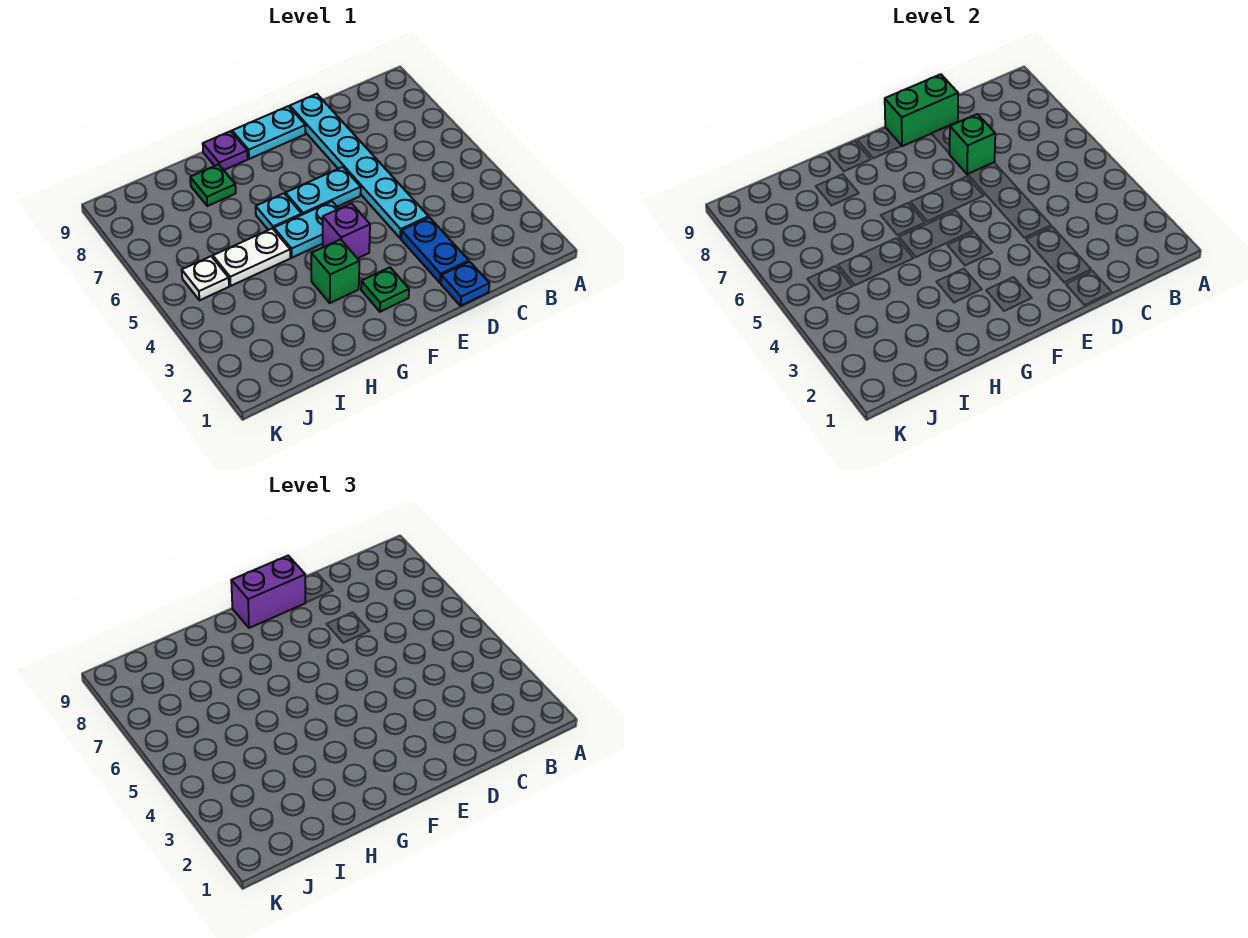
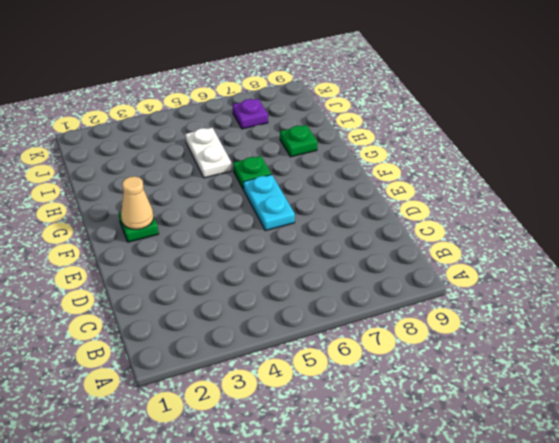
tan cone F2 level 2 -> none
green plate G6 level 1 -> cyan plate G6 level 1
purple plate J7 level 1 -> purple plate G9 level 1
none -> blue plate D1 level 1
none -> blue plate D2:D3 level 1
none -> cyan plate D4:D9 level 1

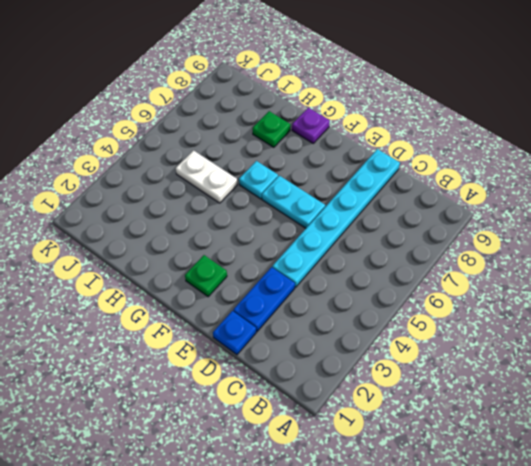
none -> cyan plate E9:F9 level 1
none -> purple brick F4 level 1
none -> cyan plate F5:G5 level 1

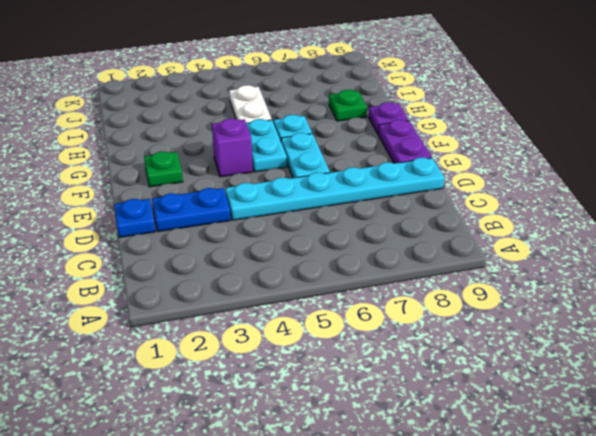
purple plate E9:F9 level 1 -> cyan plate E9:F9 level 1
none -> green brick G3 level 1
none -> white plate J5 level 1
none -> green brick D7 level 2

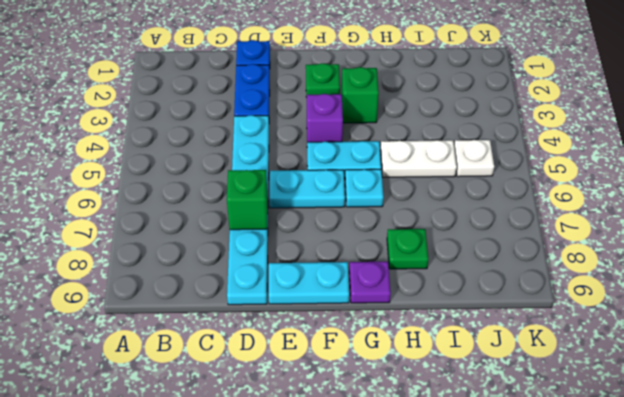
none -> green brick D9:E9 level 2
none -> purple brick E9:F9 level 3

